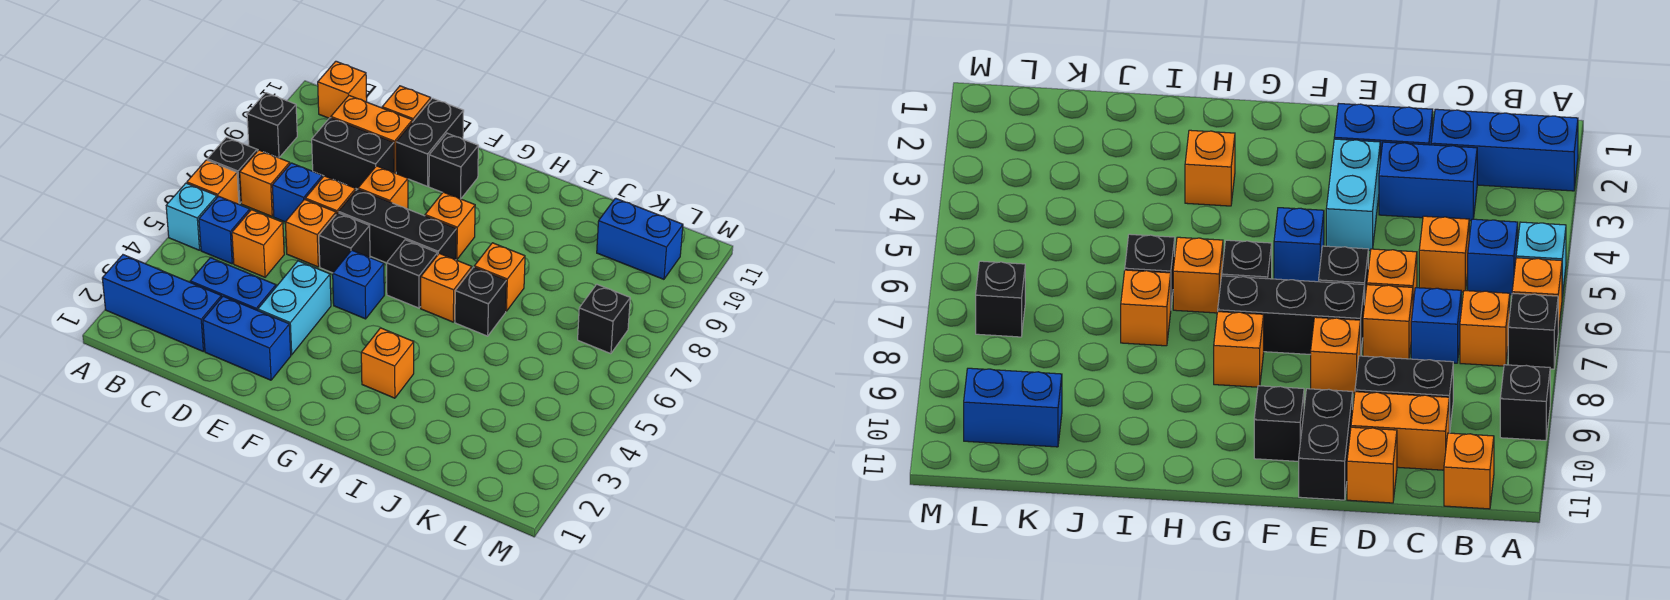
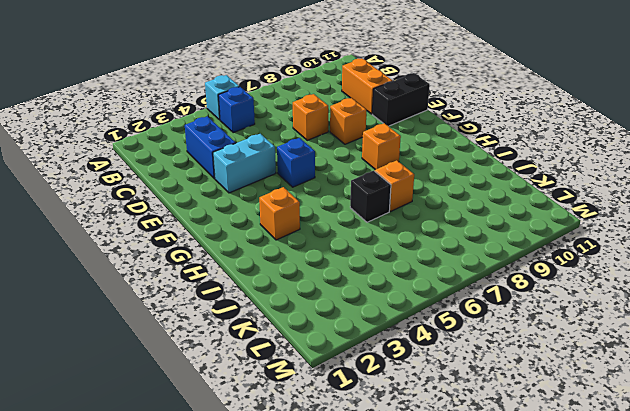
none -> blue brick A2:C2 level 1
none -> orange brick A6 level 1
none -> black brick A7 level 1
none -> black brick A9 level 1

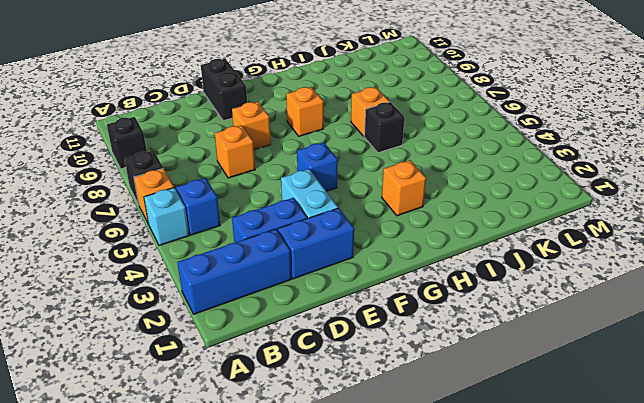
none -> orange brick B7 level 1
none -> orange brick B11 level 1
none -> orange brick C5 level 1
none -> blue brick C7 level 1

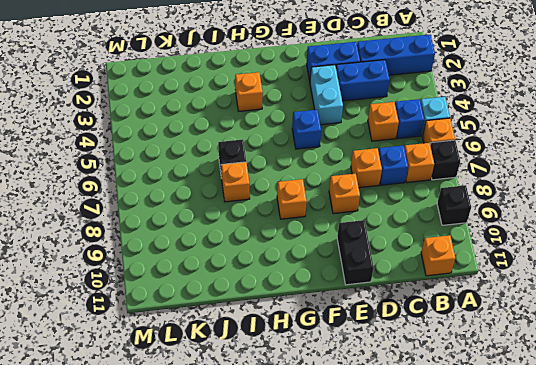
none -> black brick C9:D9 level 1
none -> orange brick C10:D10 level 1
none -> orange brick D6 level 1
none -> orange brick D11 level 1

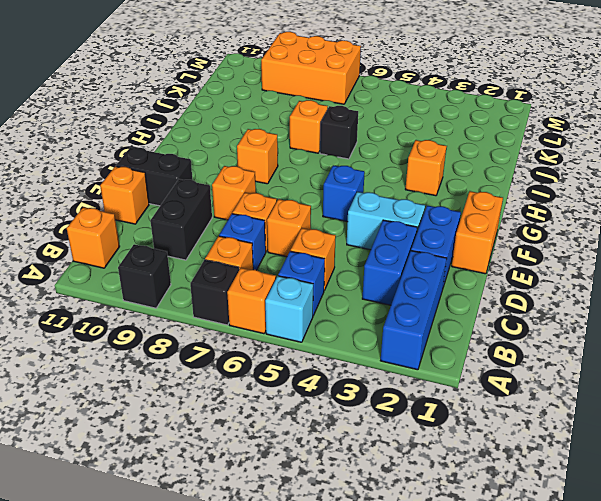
orange brick E1:F1 level 1 -> orange brick C10:D10 level 1
orange brick L7:M9 level 1 -> black brick L7 level 1
none -> black brick E6 level 1
none -> black brick E7:G7 level 1
none -> black brick F10 level 1
none -> black brick G6 level 1

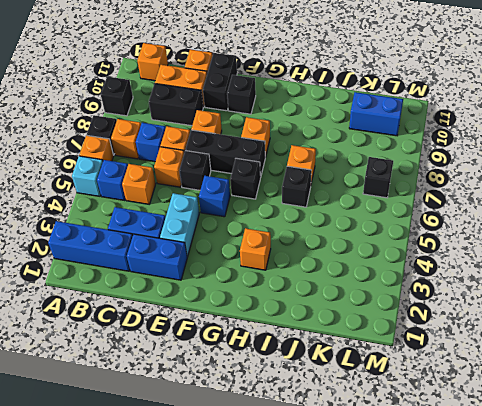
none -> orange brick H6 level 1

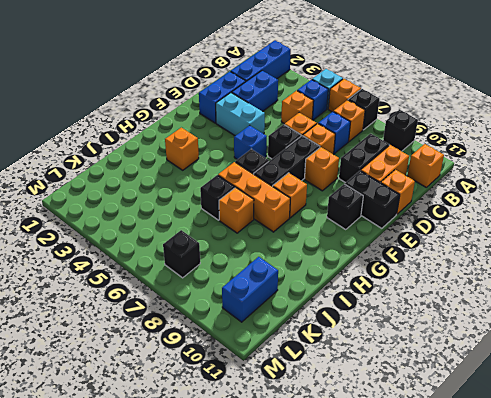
orange brick H6:H8 level 1 -> orange brick H6 level 1

